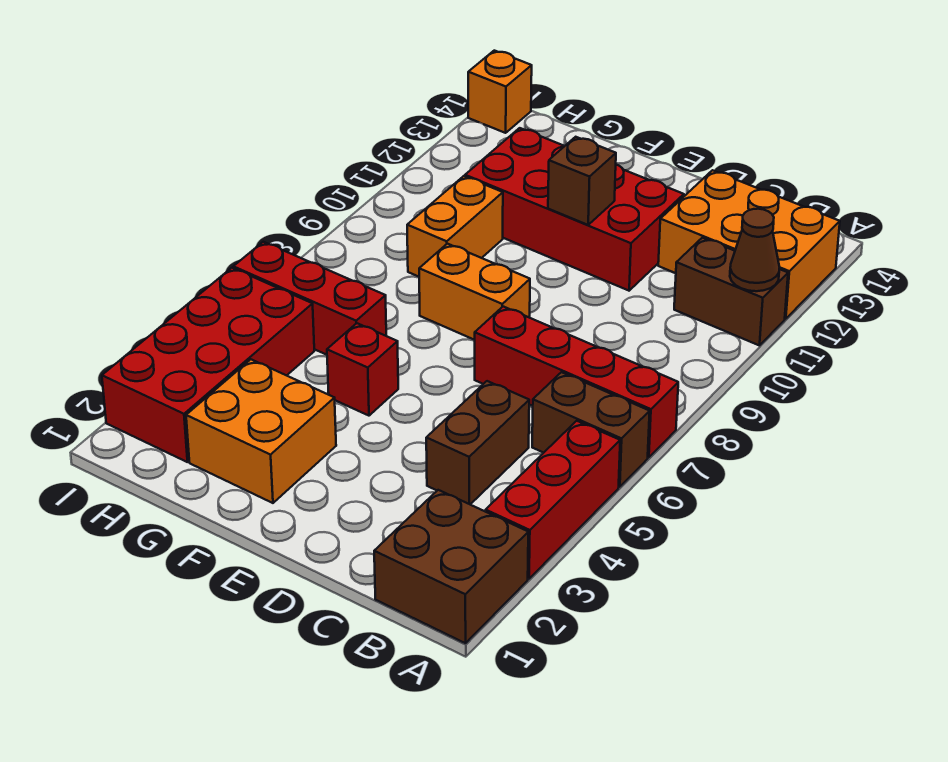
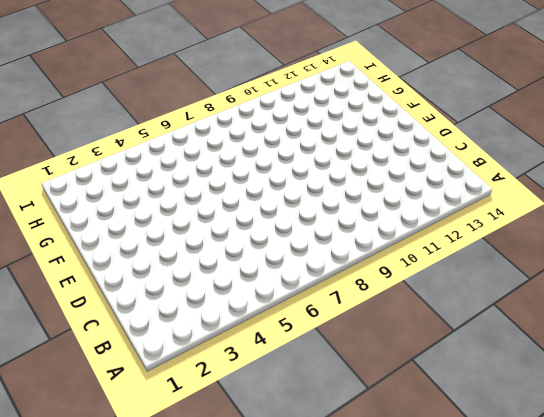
none -> brown brick A1:B2 level 1
none -> red brick A3:A5 level 1
none -> brown brick A6:B6 level 1

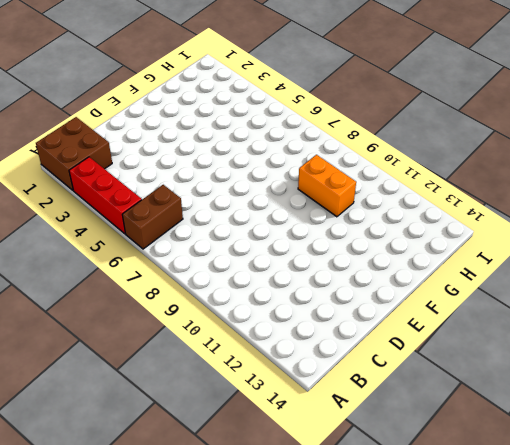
none -> red brick A7:D7 level 1
none -> brown brick A11:B11 level 1
none -> orange brick A12:C13 level 1

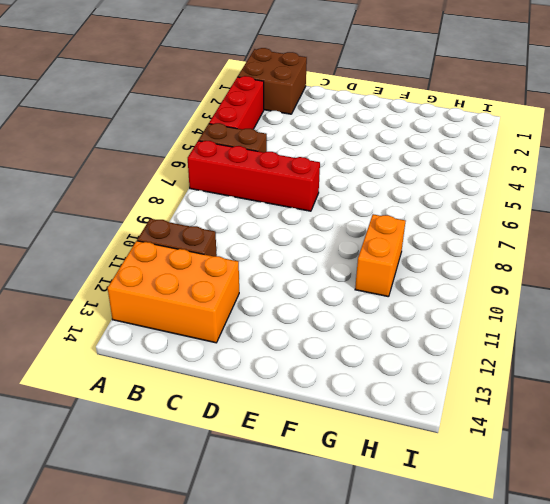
none -> brown brick C4:C5 level 1
none -> red brick D11:G12 level 1
none -> orange brick E8:F8 level 1

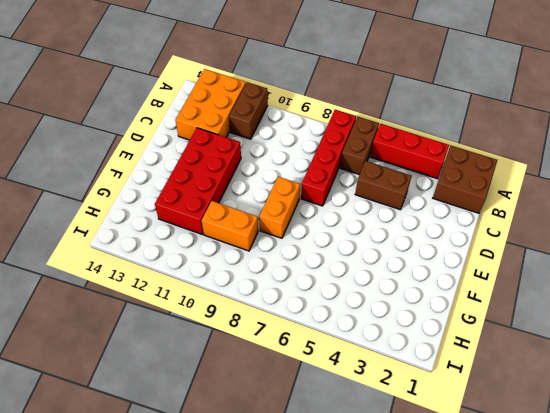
none -> orange brick F2:G3 level 1
none -> red brick F5 level 1
none -> red brick G6:I6 level 1

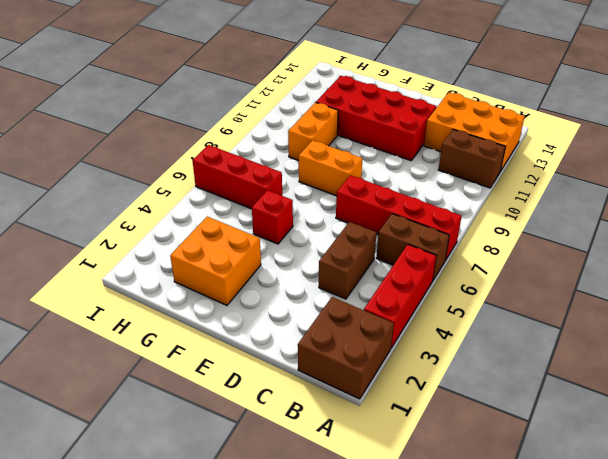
none -> red brick H2:I5 level 1
none -> orange brick I14 level 1
none -> brown cone A11 level 2

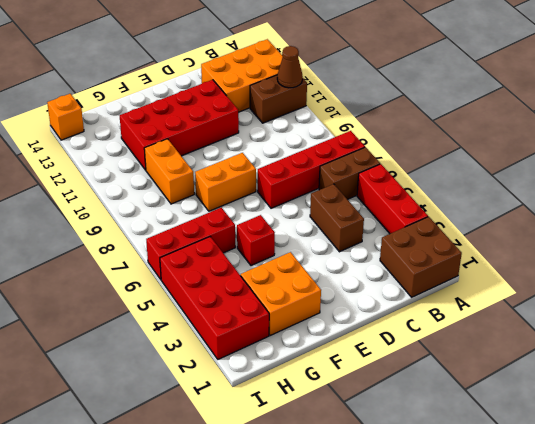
none -> brown brick E11 level 2

